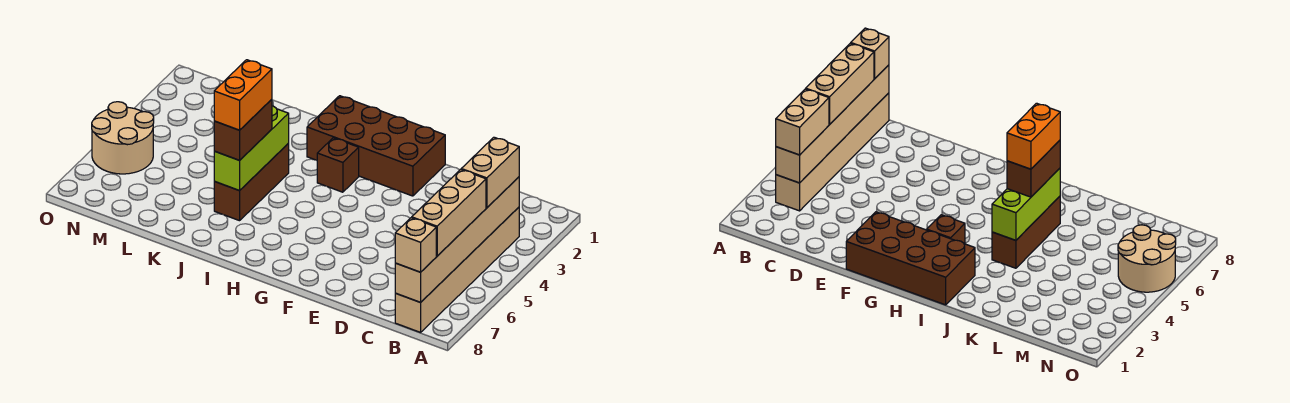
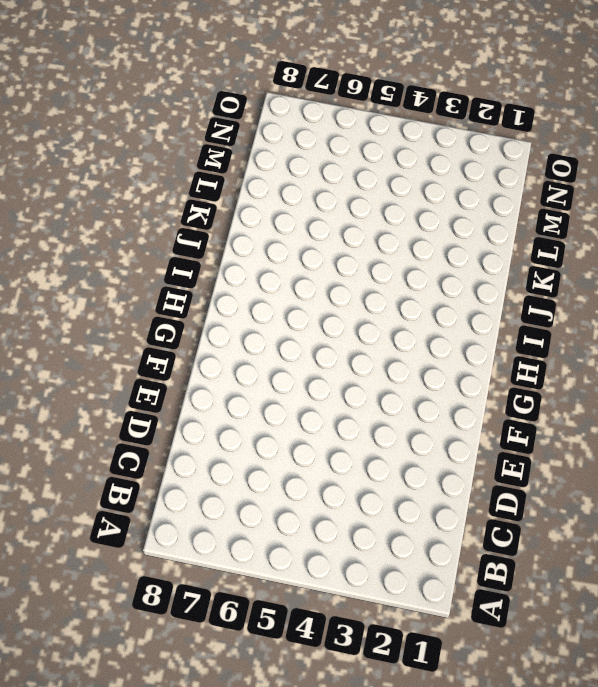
none -> tan brick B3:B8 level 1
none -> brown brick F1:I2 level 1
none -> brown brick H3 level 1

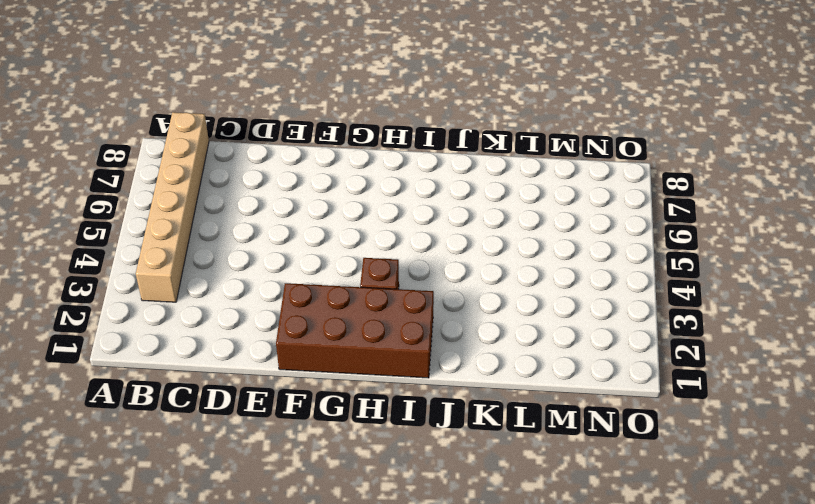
none -> brown brick J4:J6 level 1
none -> tan round brick N5:O6 level 1
none -> tan brick B3:B8 level 2

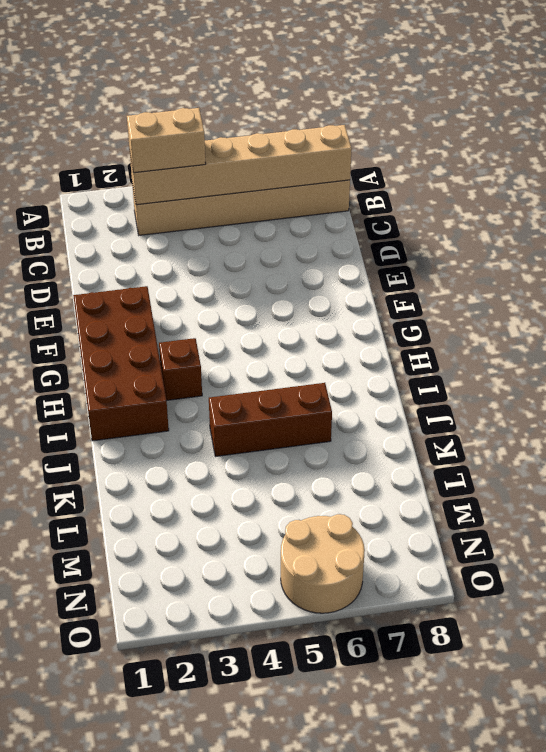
none -> lime brick J4:J6 level 2
none -> tan brick B5:B7 level 3
none -> tan brick B8 level 3

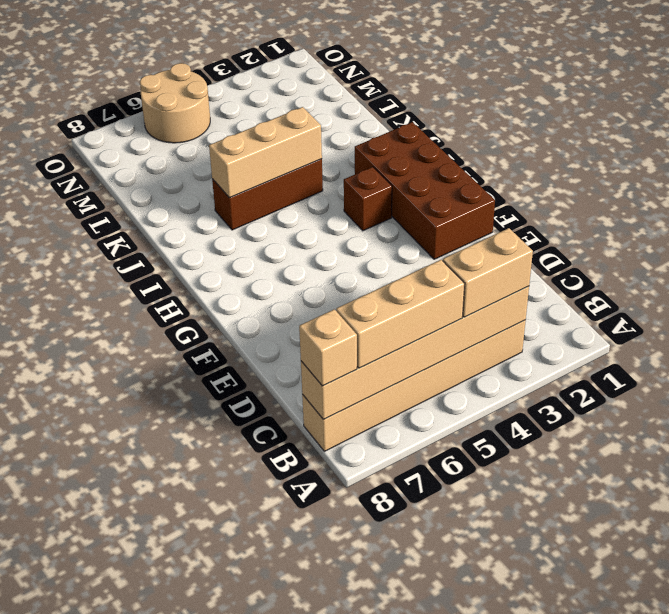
tan brick J4:J6 level 2 -> lime brick J4:J6 level 2
none -> brown brick J5:J6 level 3
none -> orange brick J5:J6 level 4

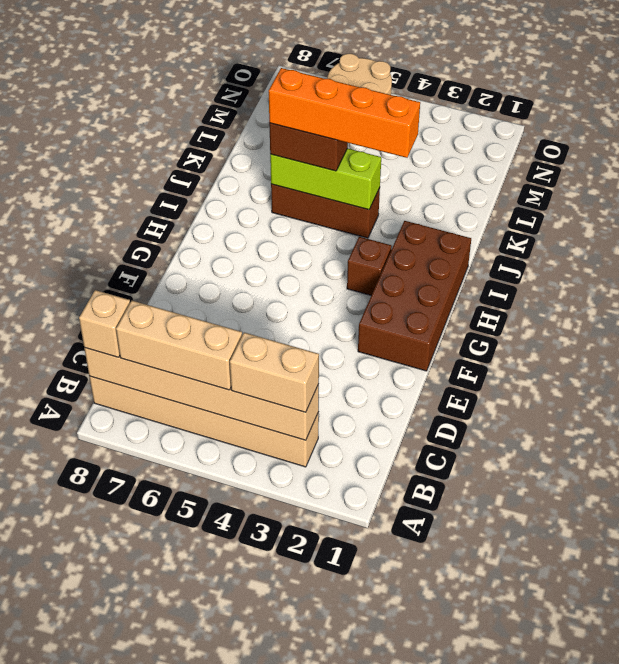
orange brick J3:J6 level 4 -> orange brick J5:J6 level 4

